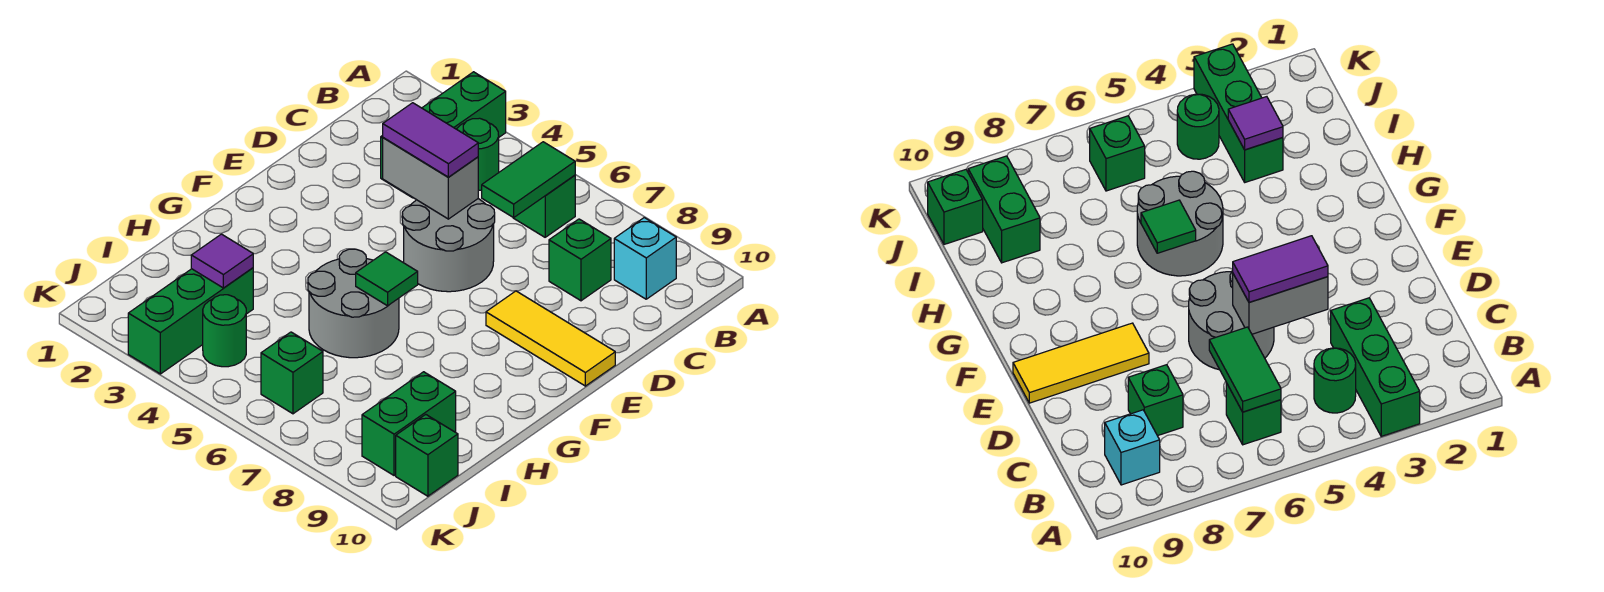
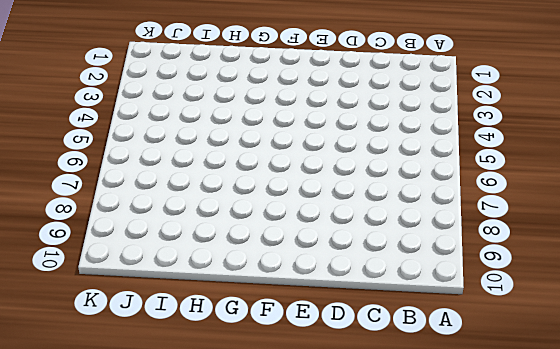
none -> green brick A3:C3 level 1
none -> green round brick B4 level 1
none -> green brick B6 level 1

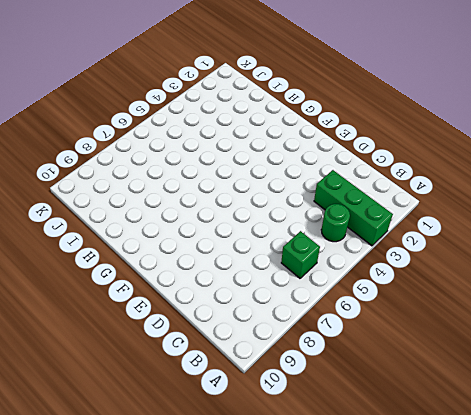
none -> cyan brick B9 level 1
none -> green brick C8 level 1
none -> grey round brick D5:E6 level 1

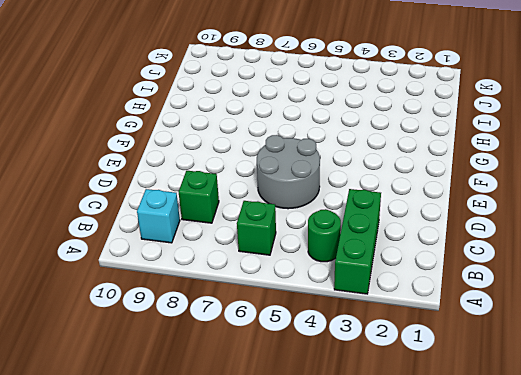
none -> yellow tile E8:E10 level 1
none -> grey round brick G5:H6 level 1
none -> green brick I3:K3 level 1

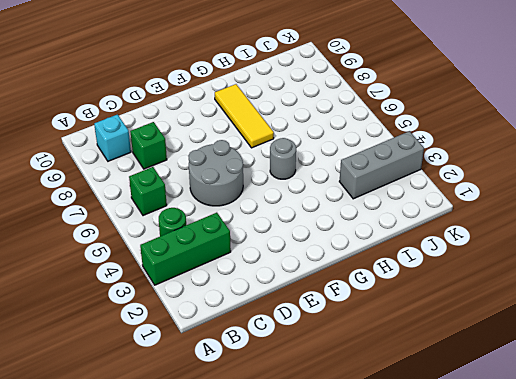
grey round brick G5 level 1 -> grey round brick G5:H6 level 1
yellow tile G7:G9 level 1 -> yellow tile E8:E10 level 1
grey brick I3:K3 level 1 -> green brick I3:K3 level 1
none -> green brick I9:J9 level 1
none -> green round brick J4 level 1
none -> green brick J6 level 1

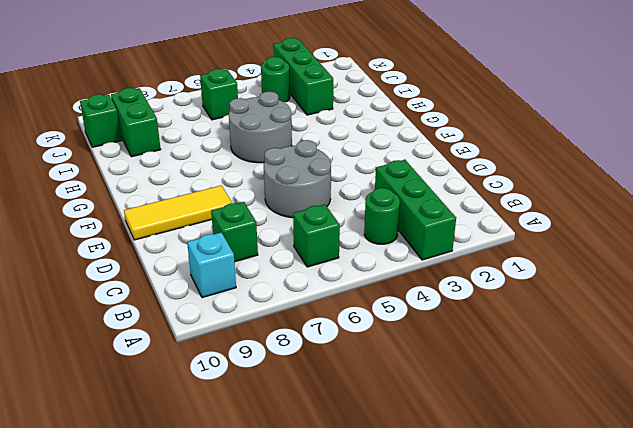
none -> green tile B6:C6 level 2
none -> grey brick D4:D5 level 2
none -> green tile G6 level 2

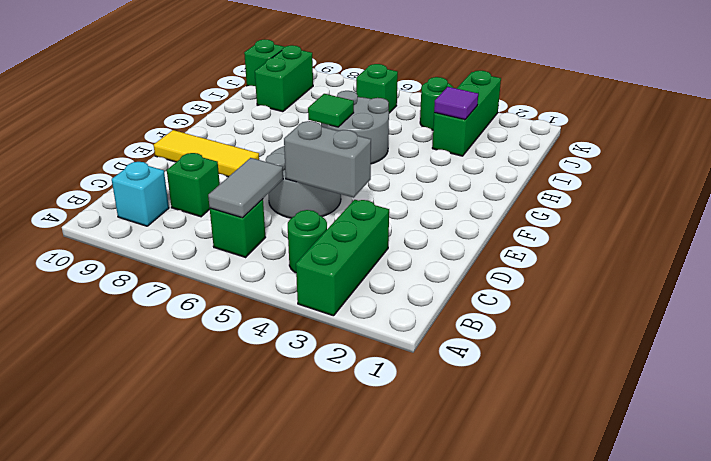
grey tile B6:C6 level 2 -> green tile B6:C6 level 2
none -> purple tile D4:D5 level 3

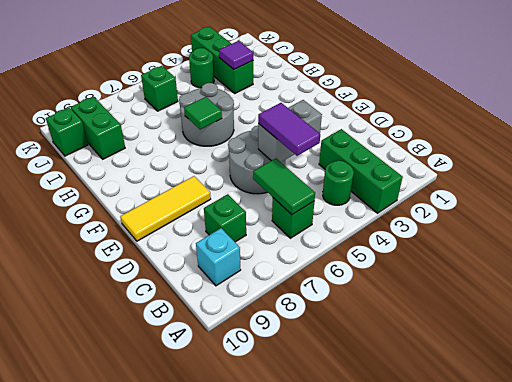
purple tile C5:D5 level 3 -> purple tile D4:D5 level 3

